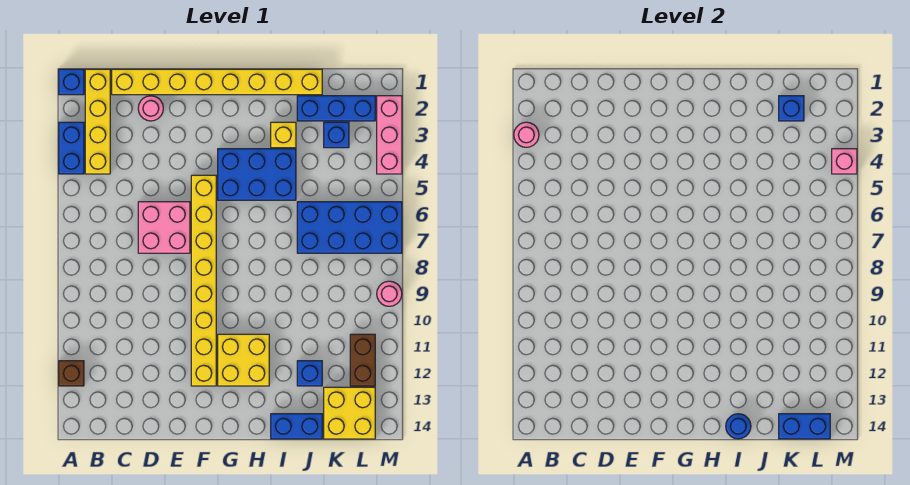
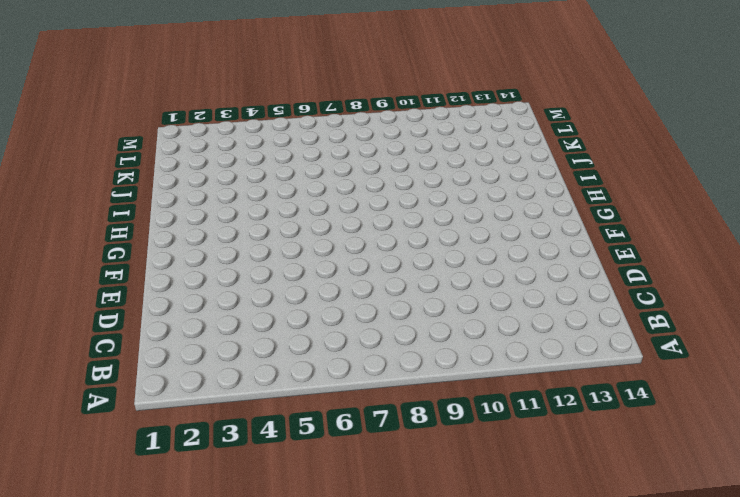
none -> blue brick A1 level 1
none -> blue brick A3:A4 level 1
none -> brown brick A12 level 1

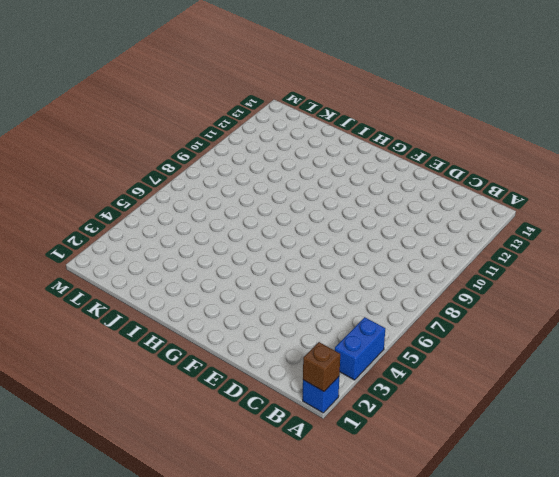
brown brick A1 level 2 -> brown brick A12 level 1
none -> yellow brick B1:B4 level 1
none -> yellow brick C1:J1 level 1
none -> pink round brick D2 level 1

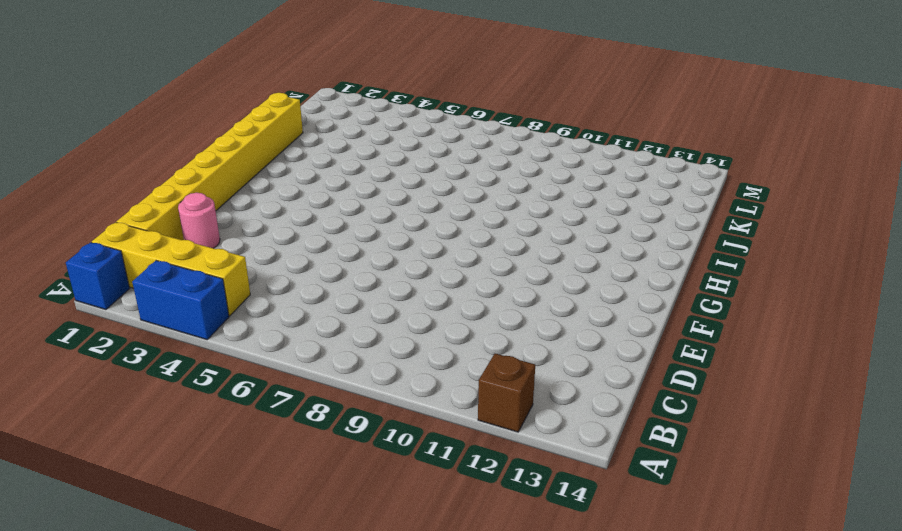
none -> pink brick D6:E7 level 1
none -> yellow brick F5:F12 level 1
none -> blue brick G4:I5 level 1

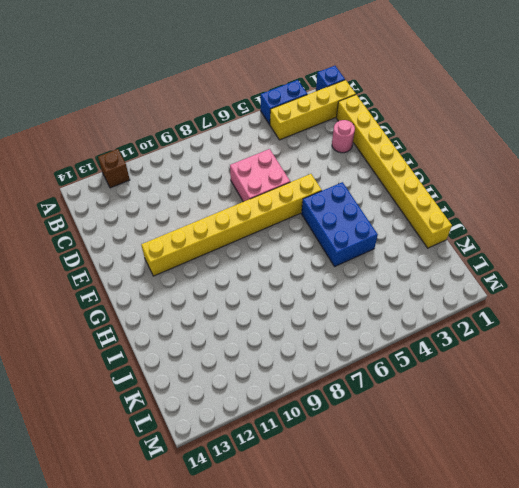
none -> yellow brick G11:H12 level 1
none -> yellow brick I3 level 1
none -> blue brick I14:J14 level 1

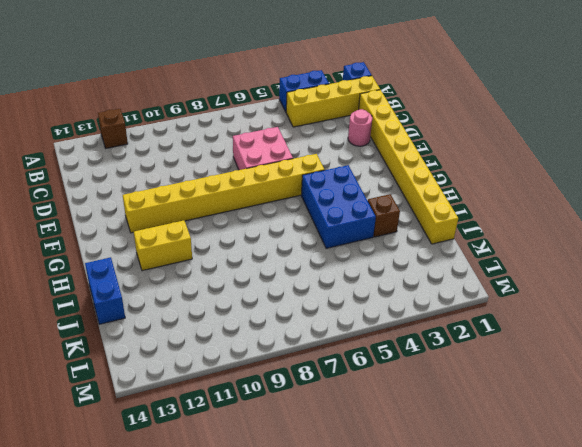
yellow brick H11:H12 level 1 -> yellow brick G11:H12 level 1
brown brick I3 level 1 -> yellow brick I3 level 1
none -> blue brick J2:L2 level 1
none -> blue brick J6:M7 level 1
none -> blue brick J12 level 1

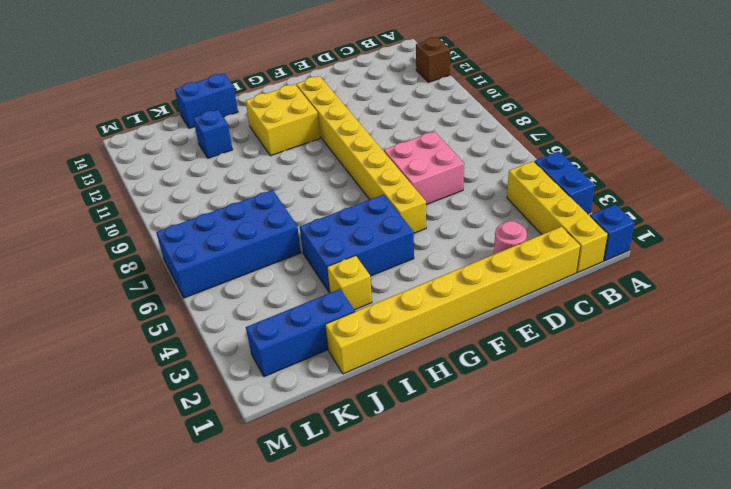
none -> blue brick K3 level 1
none -> yellow brick K13:L14 level 1
none -> brown brick L11:L12 level 1

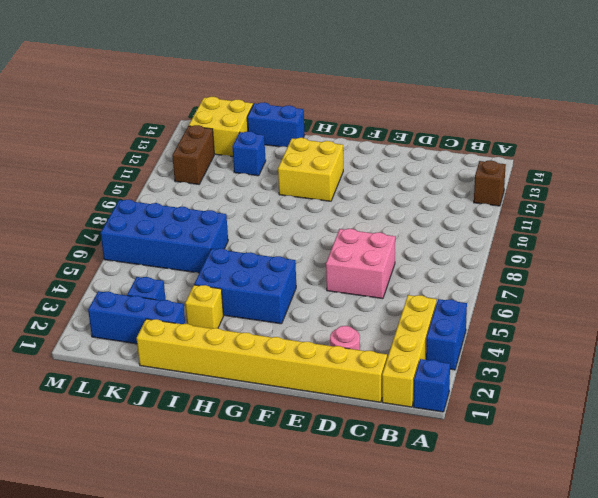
none -> yellow brick F5:F12 level 1
none -> pink brick M2:M4 level 1
none -> pink round brick M9 level 1

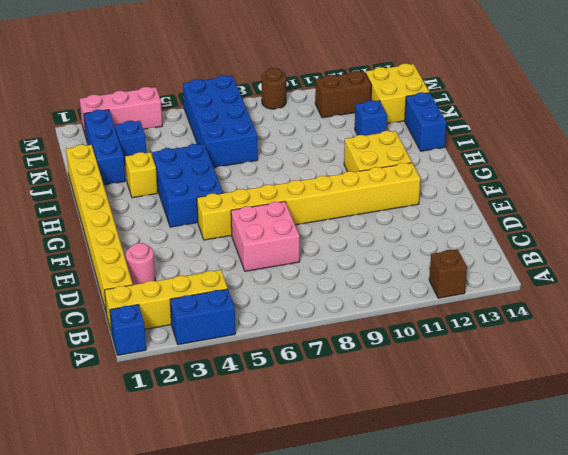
brown round brick M9 level 1 -> pink round brick M9 level 1
none -> pink round brick A3 level 2
none -> blue round brick I14 level 2
none -> blue brick K2 level 2

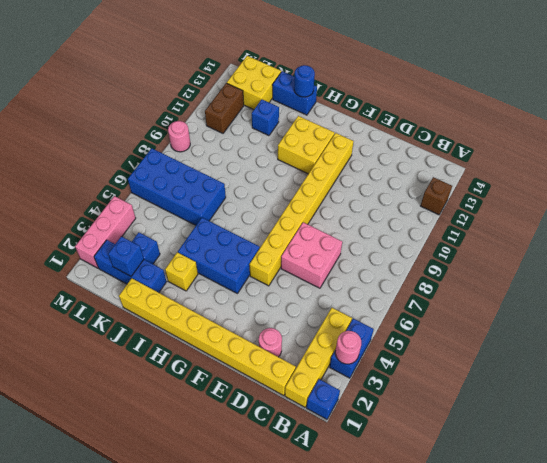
none -> blue brick K14:L14 level 2
none -> pink brick M4 level 2

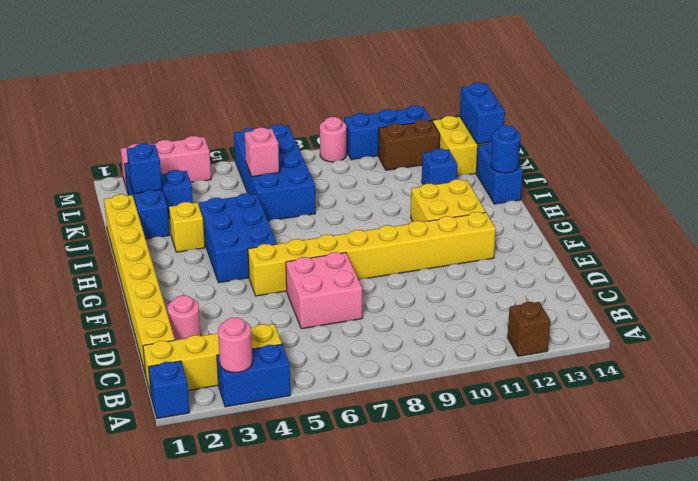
pink brick K6 level 2 -> pink brick M4 level 2
blue brick M10:M12 level 1 -> none

